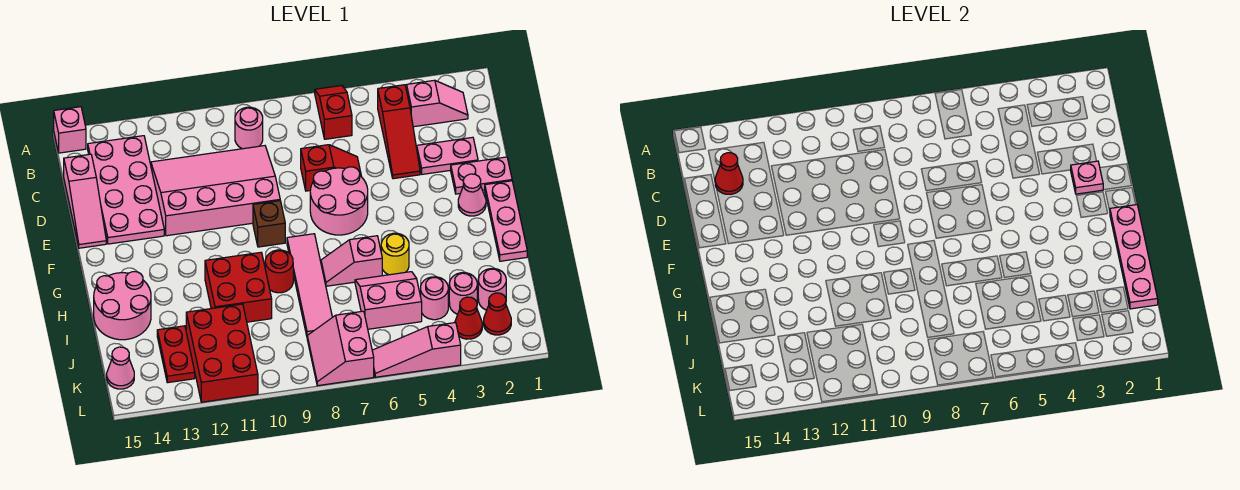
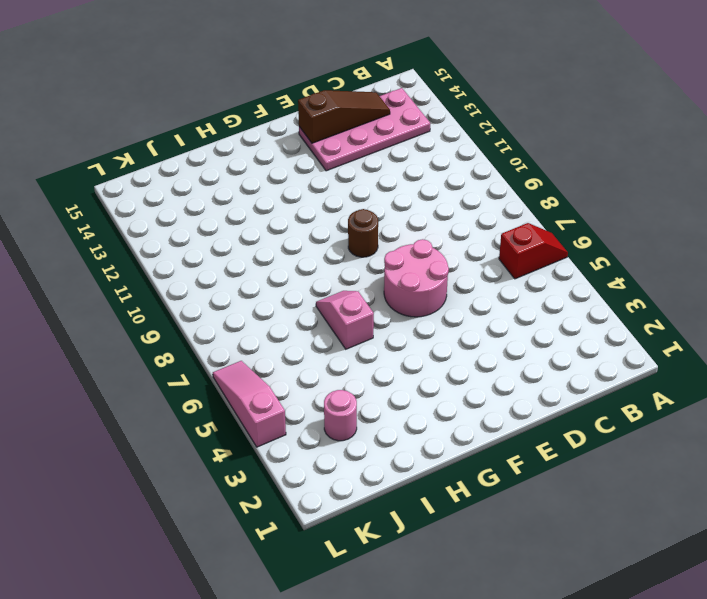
brown slope C14:E14 level 2 top E -> red cone C14 level 2
brown round brick F9 level 1 -> brown brick F9 level 1
none -> pink brick A15 level 1
none -> pink slope B2:B3 level 1 top 3
none -> red slope B4:D4 level 1 top B
none -> pink round brick B9 level 1

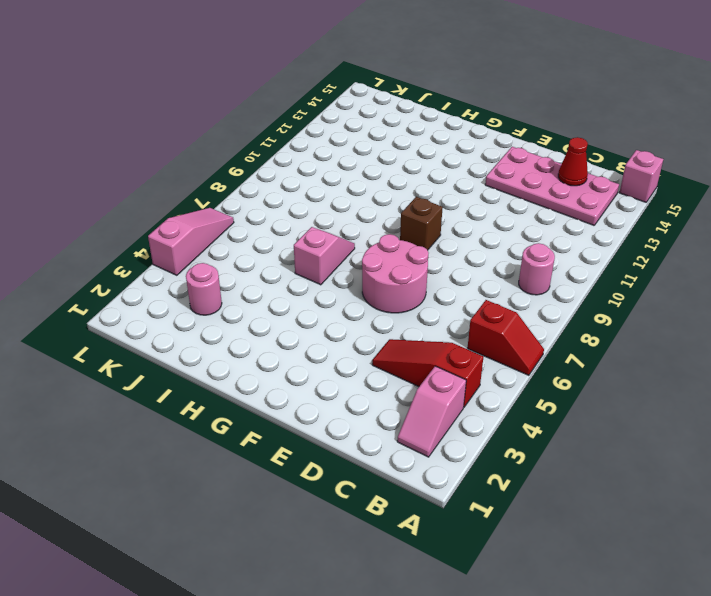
none -> pink slope C9:E12 level 1 top E
none -> pink slope C15:E15 level 1 top C
none -> pink plate D2:D3 level 1
none -> red slope D6:D7 level 1 top 7

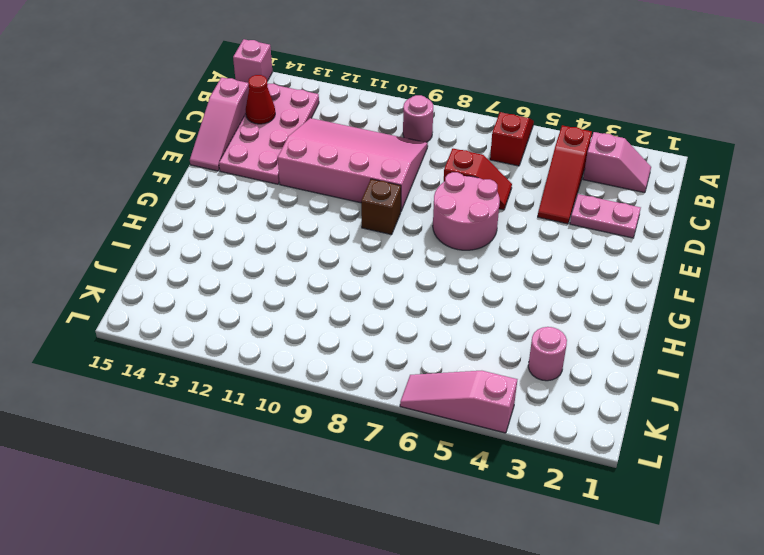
none -> pink plate E1:E2 level 1
none -> pink plate F1:H1 level 1
none -> pink cone F2 level 1
none -> pink tile G8:J8 level 1

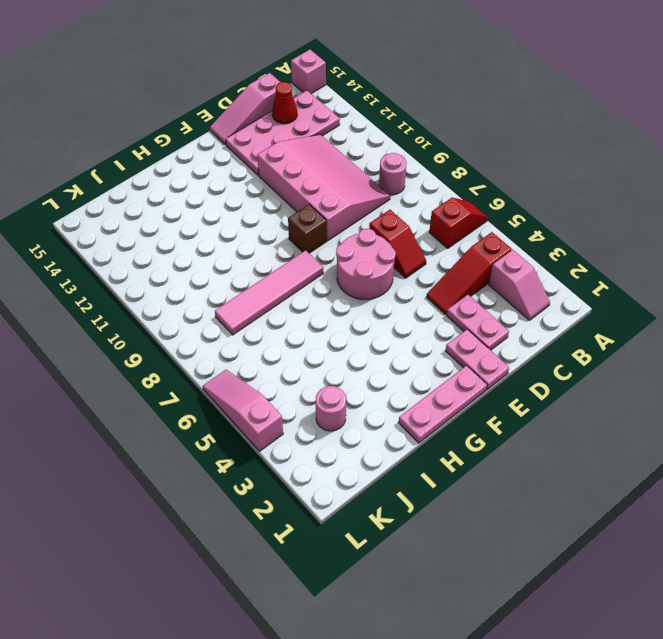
none -> pink cone F2 level 1
none -> yellow round brick H5 level 1
none -> pink slope H6:H7 level 1 top 6
none -> red round brick H9 level 1

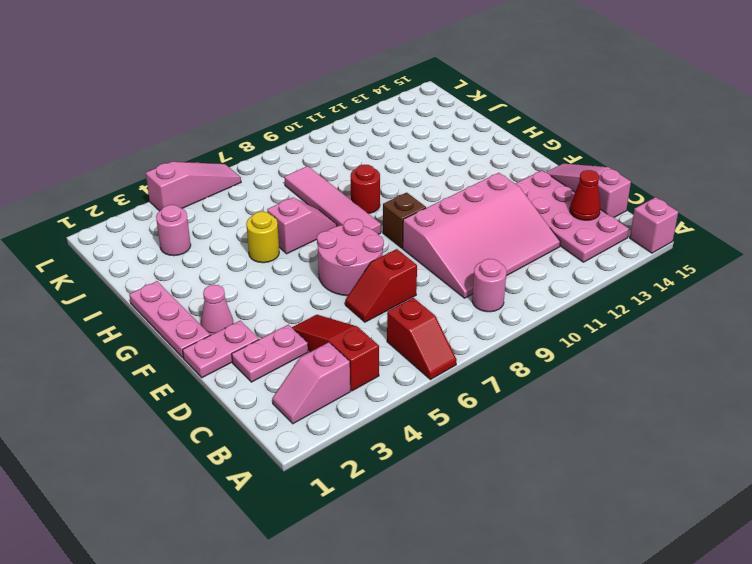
none -> red brick H10:I11 level 1
none -> pink round brick H14:I15 level 1
none -> pink slope I5:J6 level 1 top J
none -> pink round brick J2 level 1

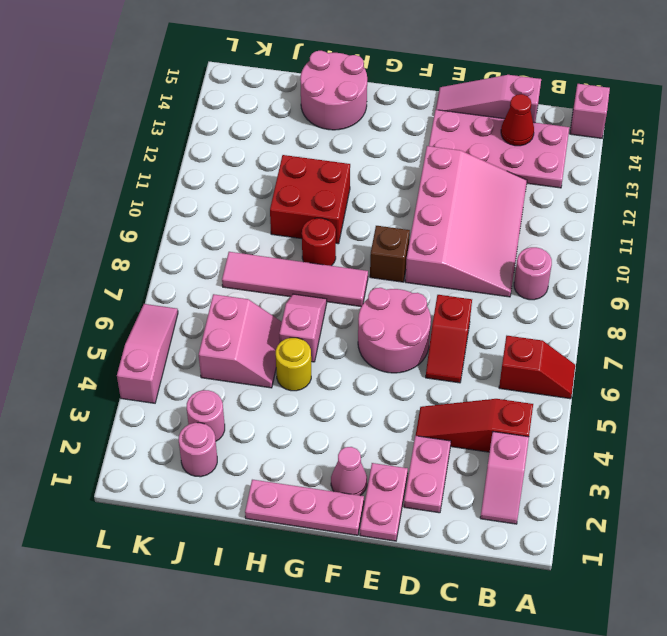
none -> pink round brick J4 level 1
none -> red brick J11:L12 level 1
none -> red plate J13:K13 level 1
none -> red cone K2 level 1

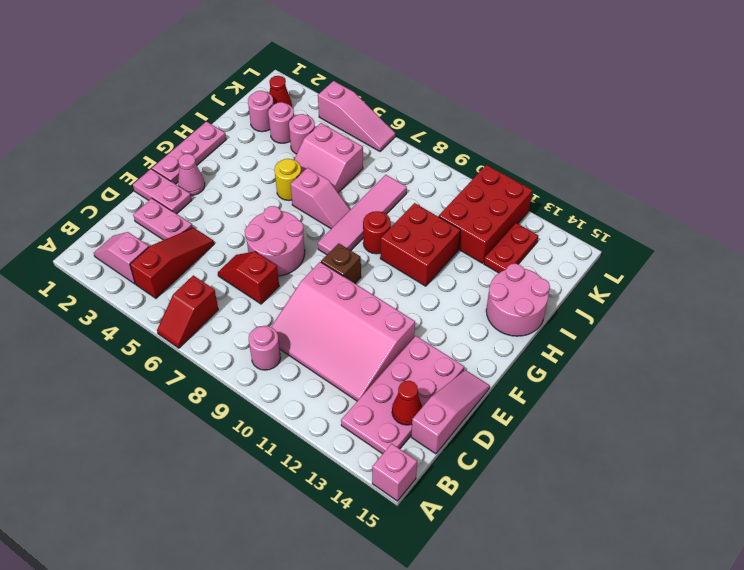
none -> red cone K3 level 1
none -> pink slope K7:L8 level 1 top 7
none -> pink cone K15 level 1
none -> pink plate E2 level 2

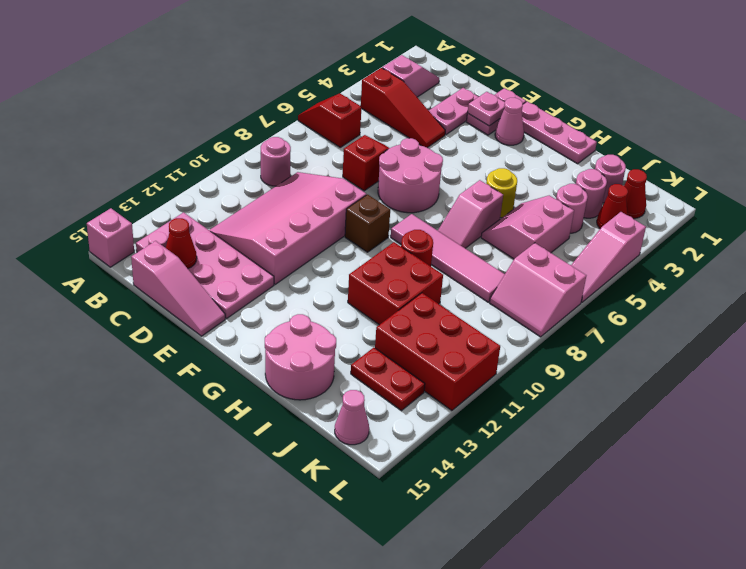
none -> pink plate G1:J1 level 2

